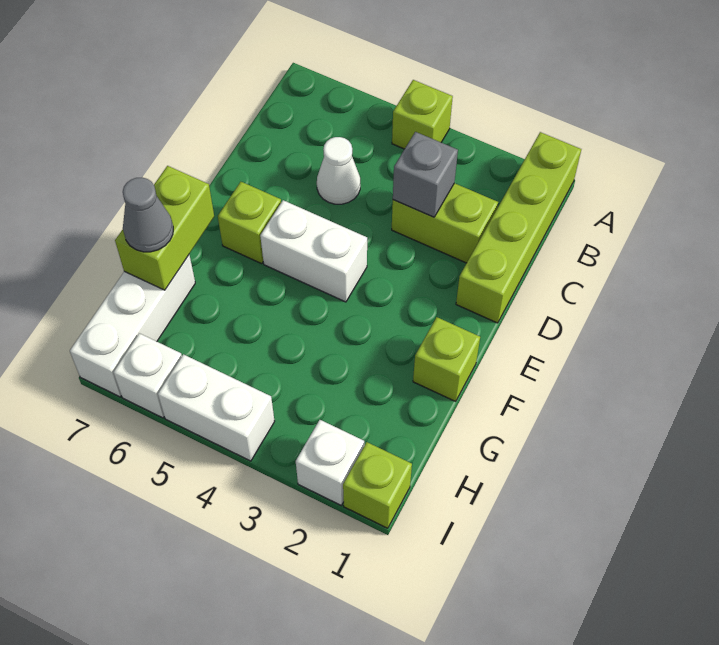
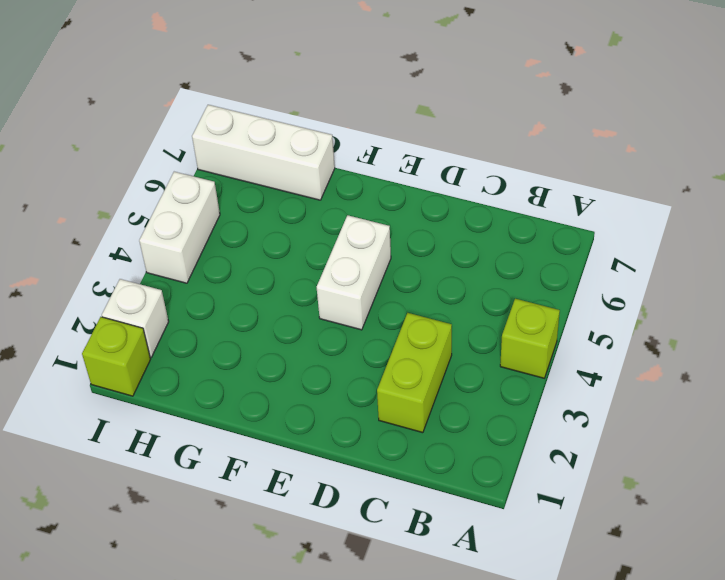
none -> lime brick A1:D1 level 1
none -> white cone C5 level 1
none -> lime brick E6 level 1

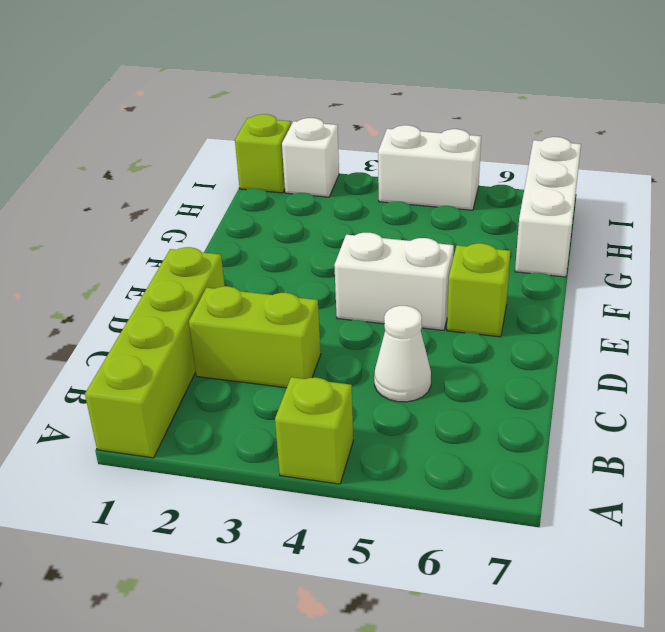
none -> lime brick F1 level 1
none -> white brick I6 level 1
none -> grey brick C3 level 2

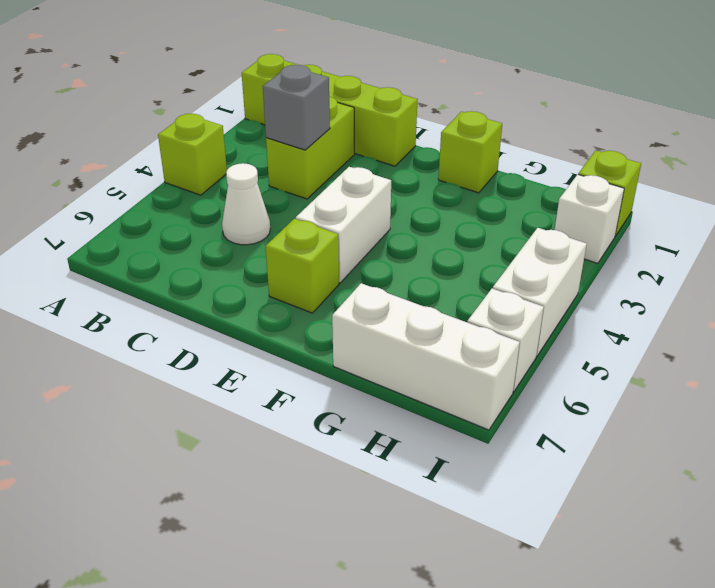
none -> lime brick F7:G7 level 2
none -> grey cone G7 level 3

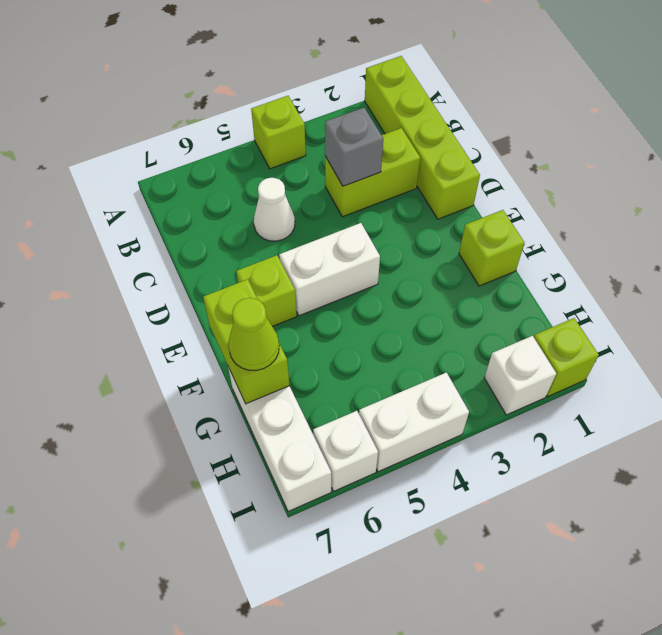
lime cone G7 level 3 -> grey cone G7 level 3

